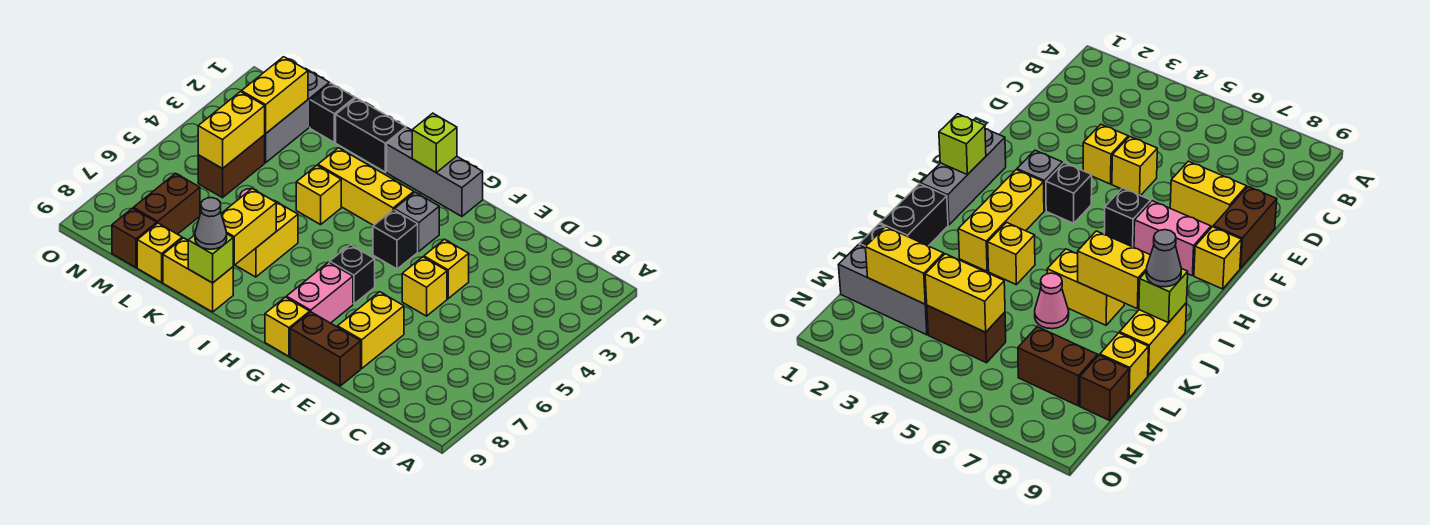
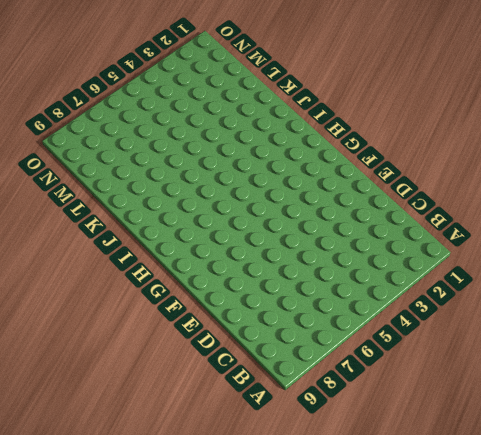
none -> yellow brick E4 level 1
none -> yellow brick E5 level 1
none -> yellow brick E7:E8 level 1

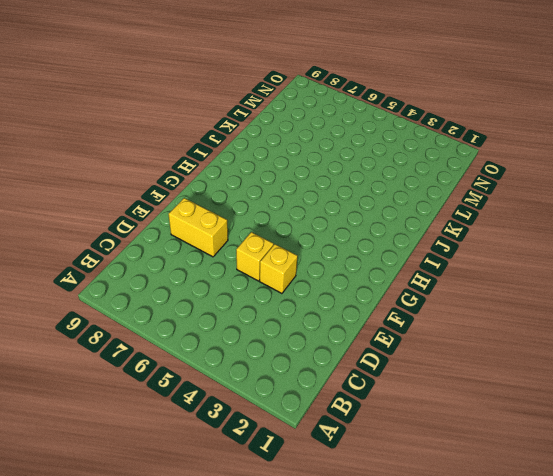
none -> brown brick E9:F9 level 1
none -> grey brick G1:I1 level 1
none -> grey brick G3 level 1

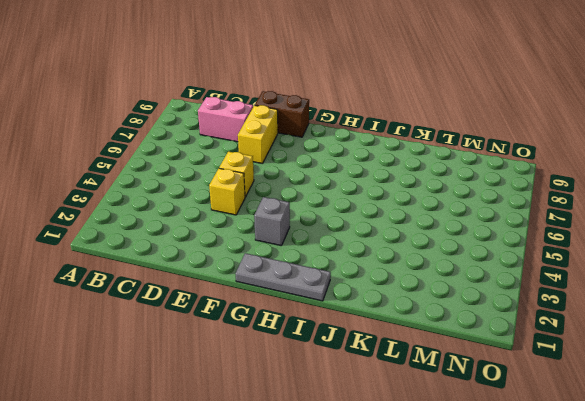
pink brick C8:D8 level 1 -> pink brick G7:G8 level 1
grey plate G1:I1 level 1 -> grey brick G1:I1 level 1
none -> black brick G4 level 1
none -> black brick G6 level 1
none -> yellow brick G9 level 1

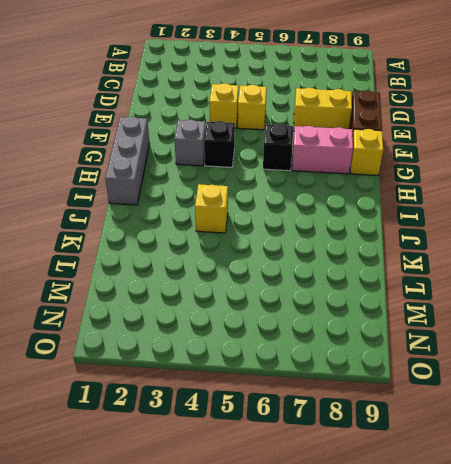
none -> yellow brick H3:J3 level 1
none -> black brick J1:K1 level 1
none -> yellow brick J6:J7 level 1

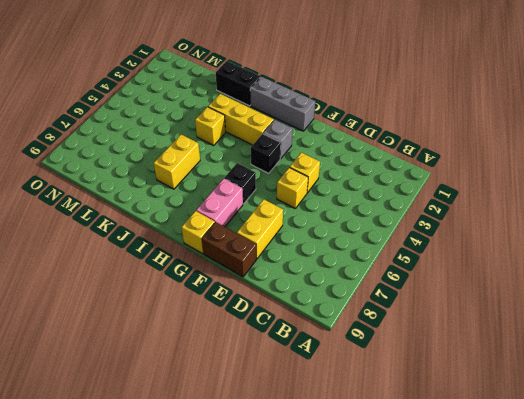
none -> yellow brick J9:K9 level 1
none -> pink cone K6 level 1
none -> black brick L1 level 1

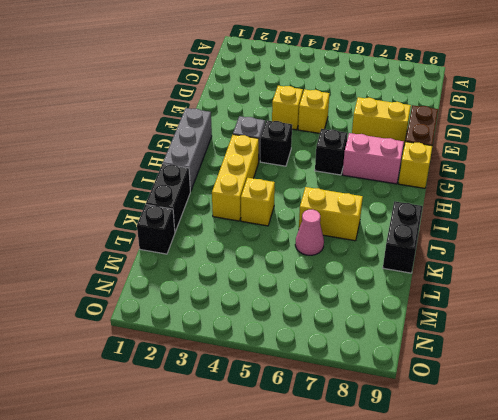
black brick J9:K9 level 1 -> yellow brick J9:K9 level 1
none -> yellow brick L9 level 1
none -> grey brick M1:M3 level 1
none -> brown brick M4:M5 level 1

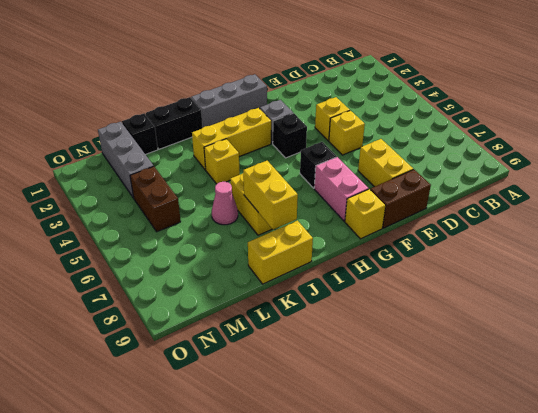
none -> yellow brick L9 level 1
none -> brown brick M7:M8 level 1
none -> brown brick M9 level 1

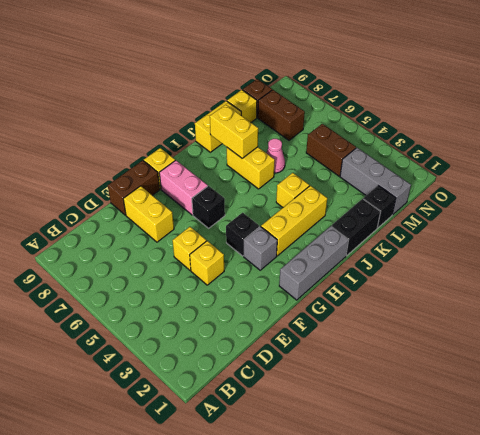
none -> lime brick H1 level 2
none -> lime brick J9 level 2
none -> yellow brick M2:M3 level 2

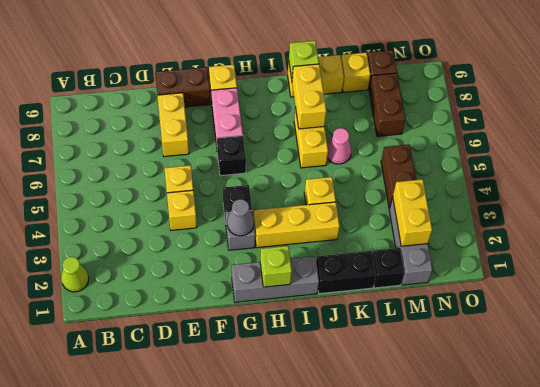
lime cone A2 level 1 -> none
grey cone G3 level 2 -> grey cone J9 level 3
none -> yellow brick M4:M5 level 2

